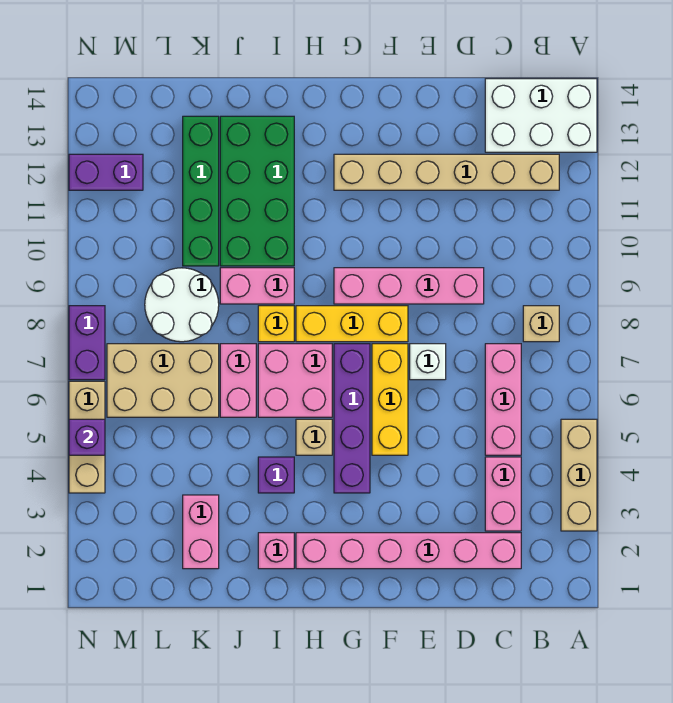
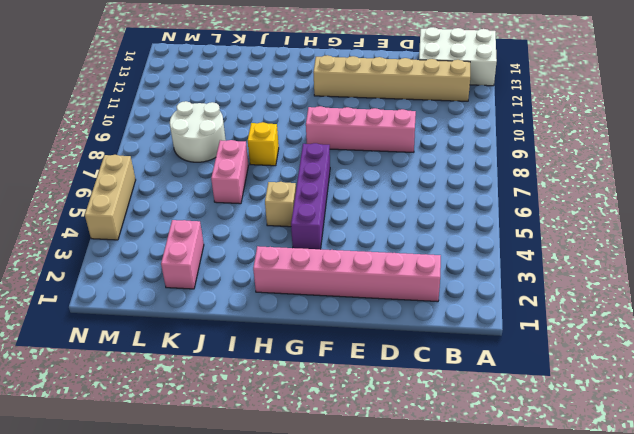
none -> tan brick A3:A5 level 1
none -> tan brick B8 level 1
none -> pink brick C3:C4 level 1

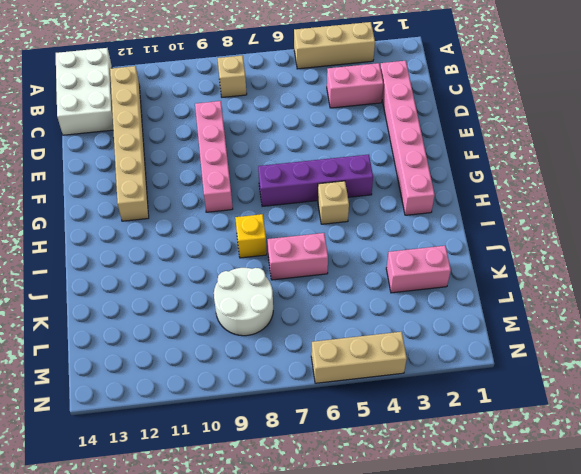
none -> pink brick C5:C7 level 1
none -> white brick E7 level 1
none -> yellow brick F5:F7 level 1

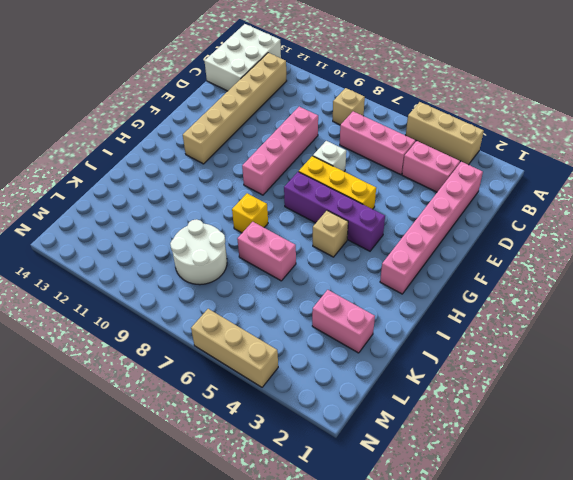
none -> yellow brick F8:H8 level 1
none -> pink brick H6:I7 level 1
none -> pink brick I2 level 1

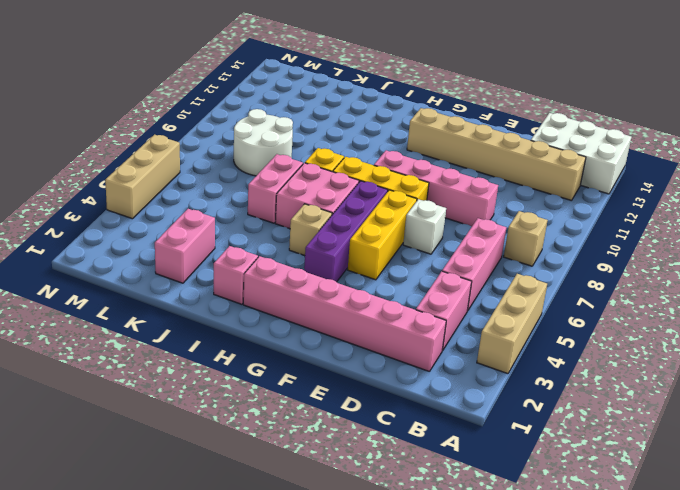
none -> purple brick I4 level 1
none -> pink brick I9:J9 level 1
none -> green brick I10:J13 level 1

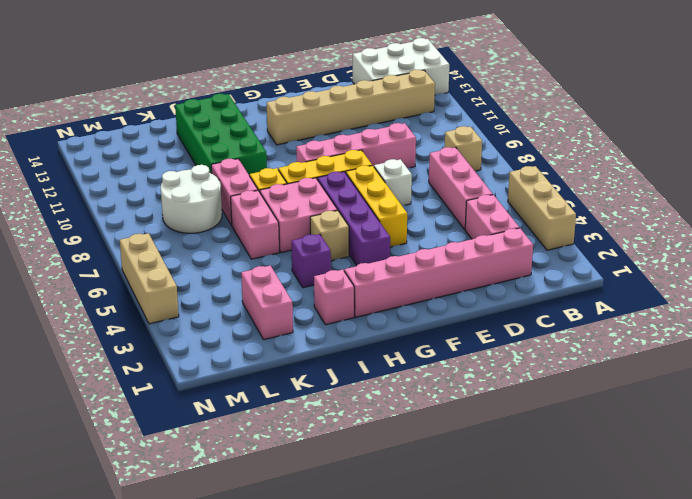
pink brick J8:J9 level 1 -> pink brick I9:J9 level 1
none -> tan brick K6:M7 level 1
none -> green brick K10:K13 level 1
none -> purple brick M12:N12 level 1

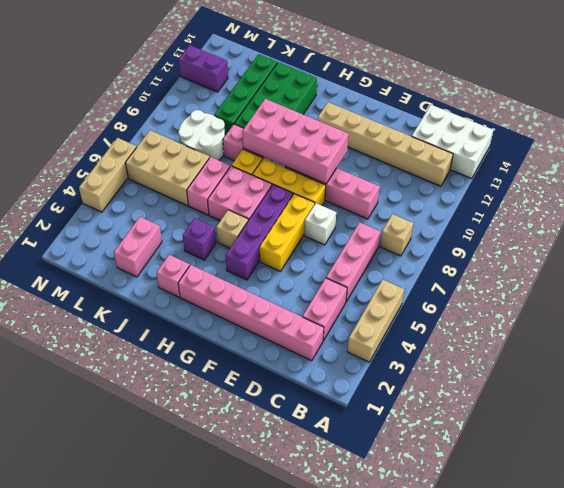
pink brick F9:I10 level 2 -> none
none -> purple brick N7:N8 level 1
none -> purple brick N5 level 2

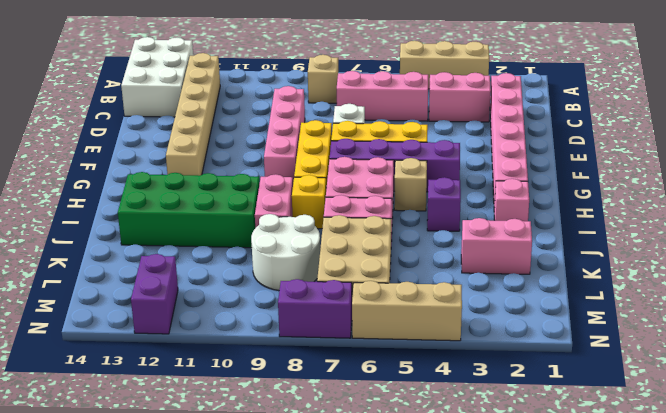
none -> green brick K10:K13 level 1
none -> purple brick N5 level 2

